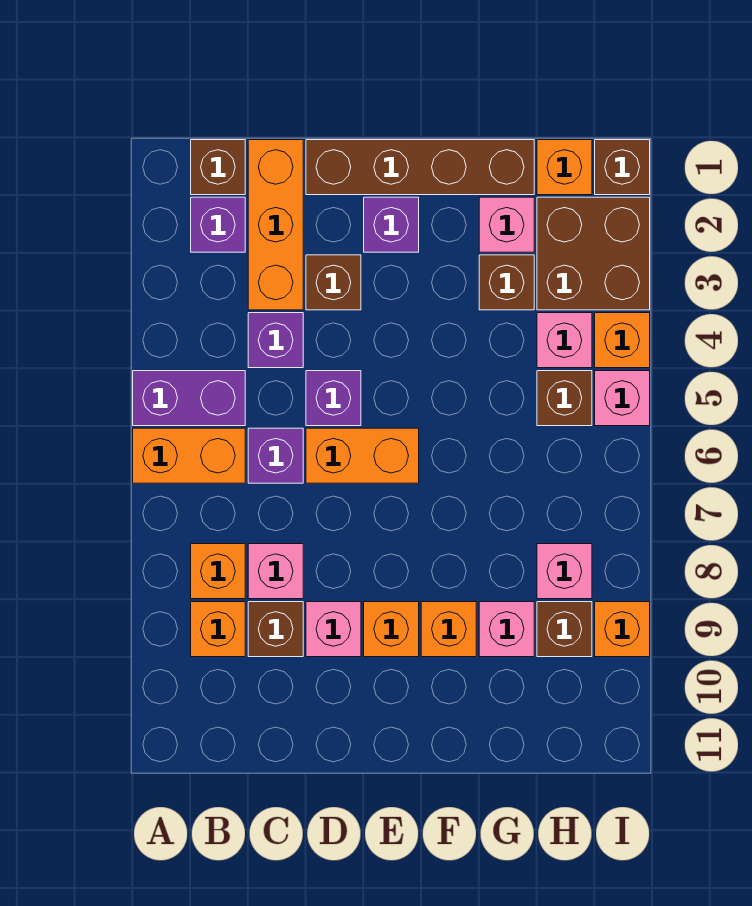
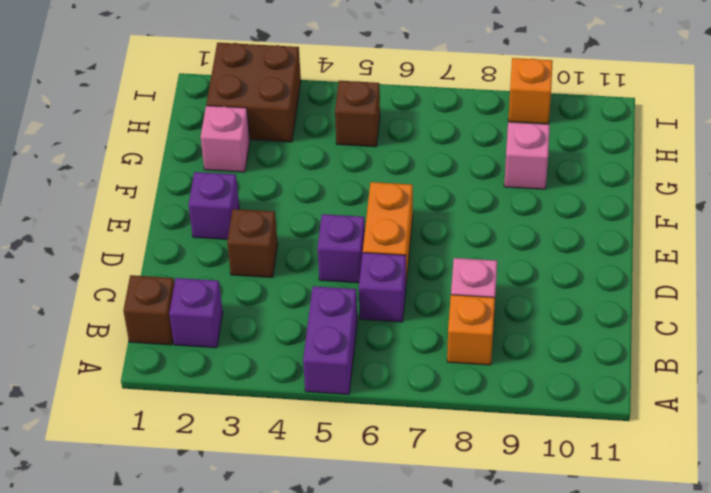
none -> orange brick A6:B6 level 1
none -> orange brick B9 level 1
none -> orange brick C1:C3 level 1
none -> purple brick C4 level 1

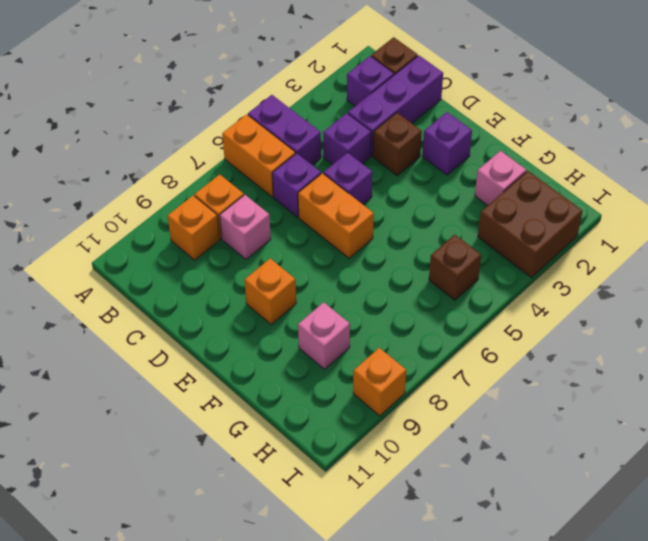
purple brick C1:C3 level 1 -> orange brick C1:C3 level 1
none -> brown brick C9 level 1
none -> brown brick D1:G1 level 1
none -> pink brick D9 level 1
none -> orange brick F9 level 1

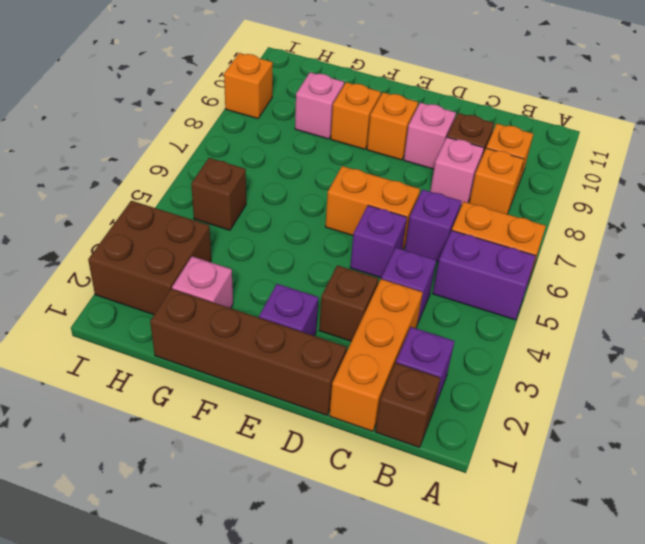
none -> brown brick G3 level 1
none -> orange brick H1 level 1
none -> pink brick H4 level 1
none -> pink brick H8 level 1

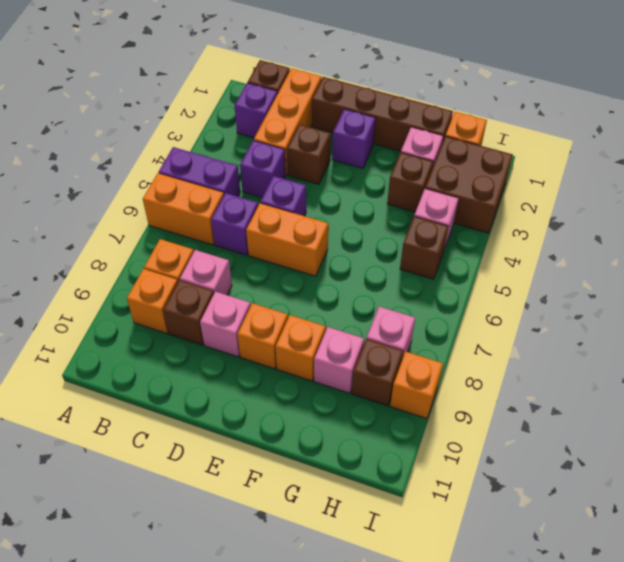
none -> brown brick I1 level 1
none -> orange brick I4 level 1
none -> pink brick I5 level 1

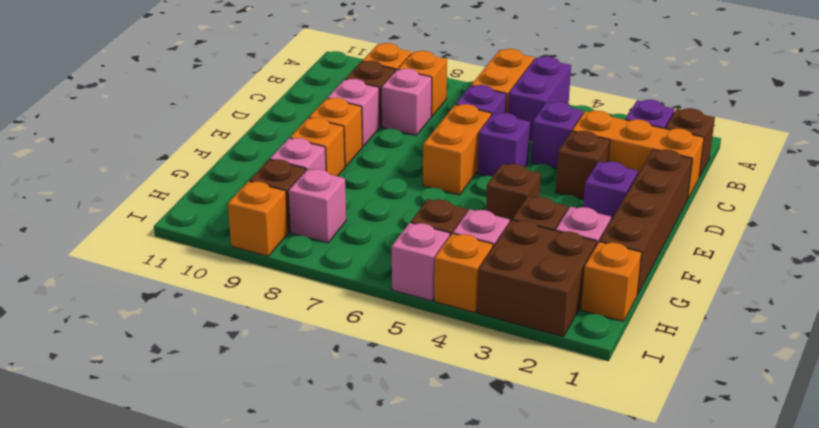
brown brick F4 level 1 -> brown brick I1 level 1

